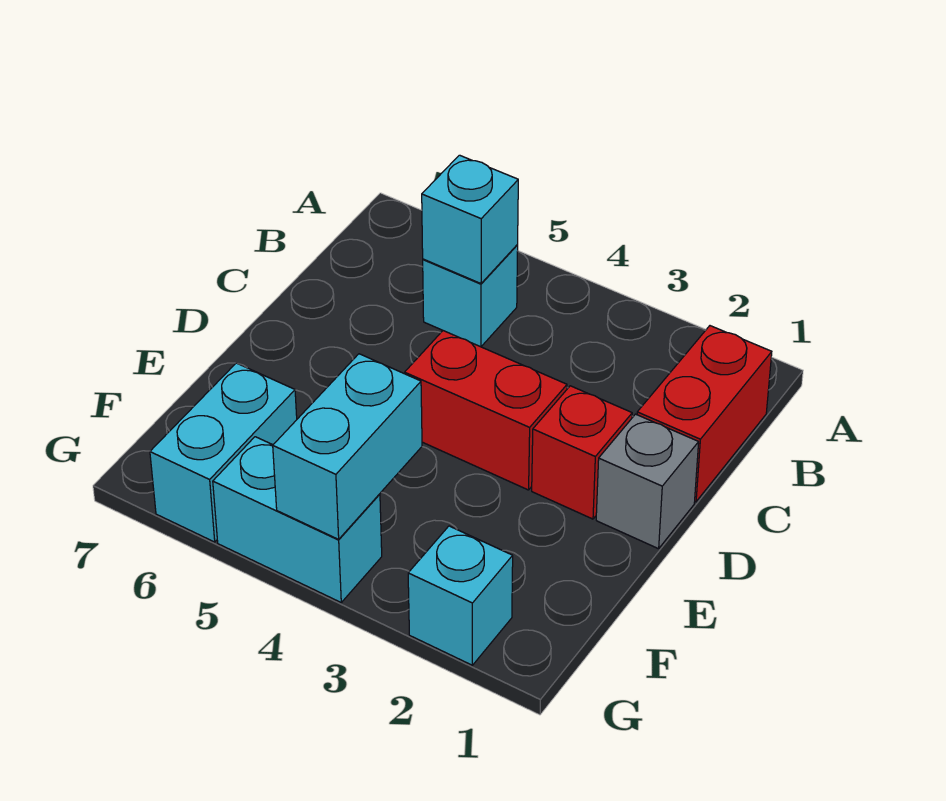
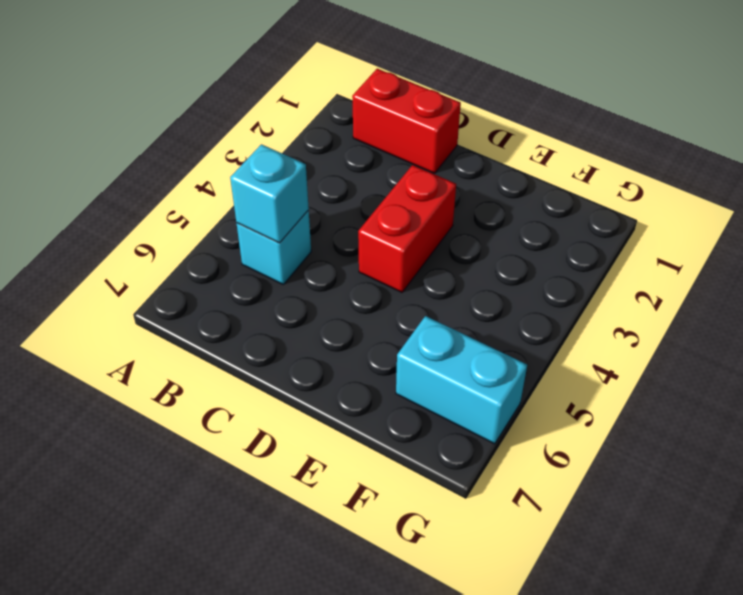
none -> grey brick D1 level 1
none -> red brick D2 level 1

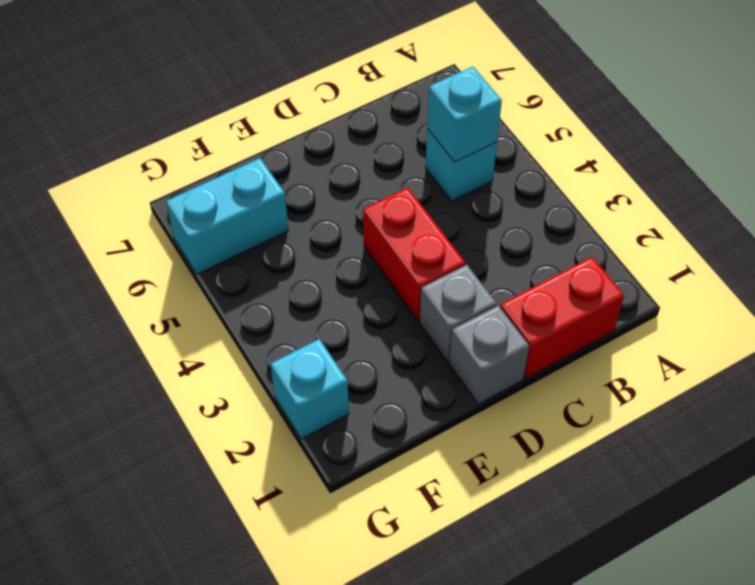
grey brick D2 level 1 -> red brick D2 level 1
none -> cyan brick G4:G5 level 1
none -> cyan brick F4:G4 level 2

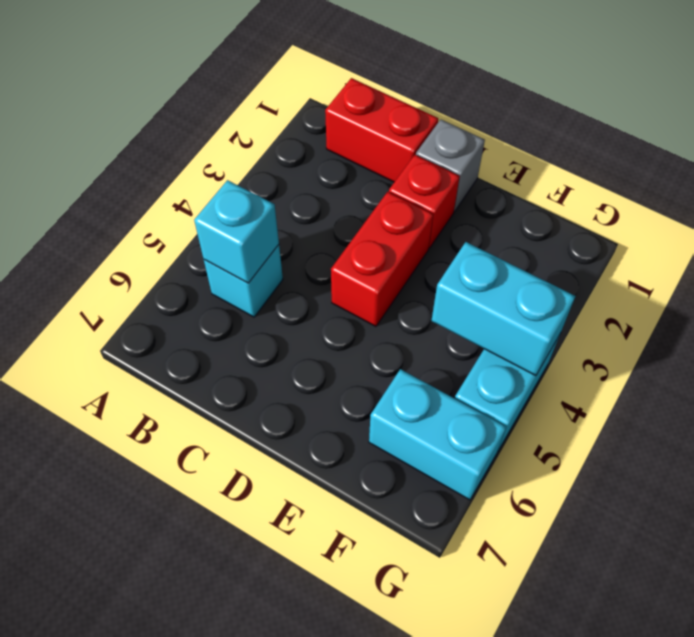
none -> cyan brick G2 level 1

